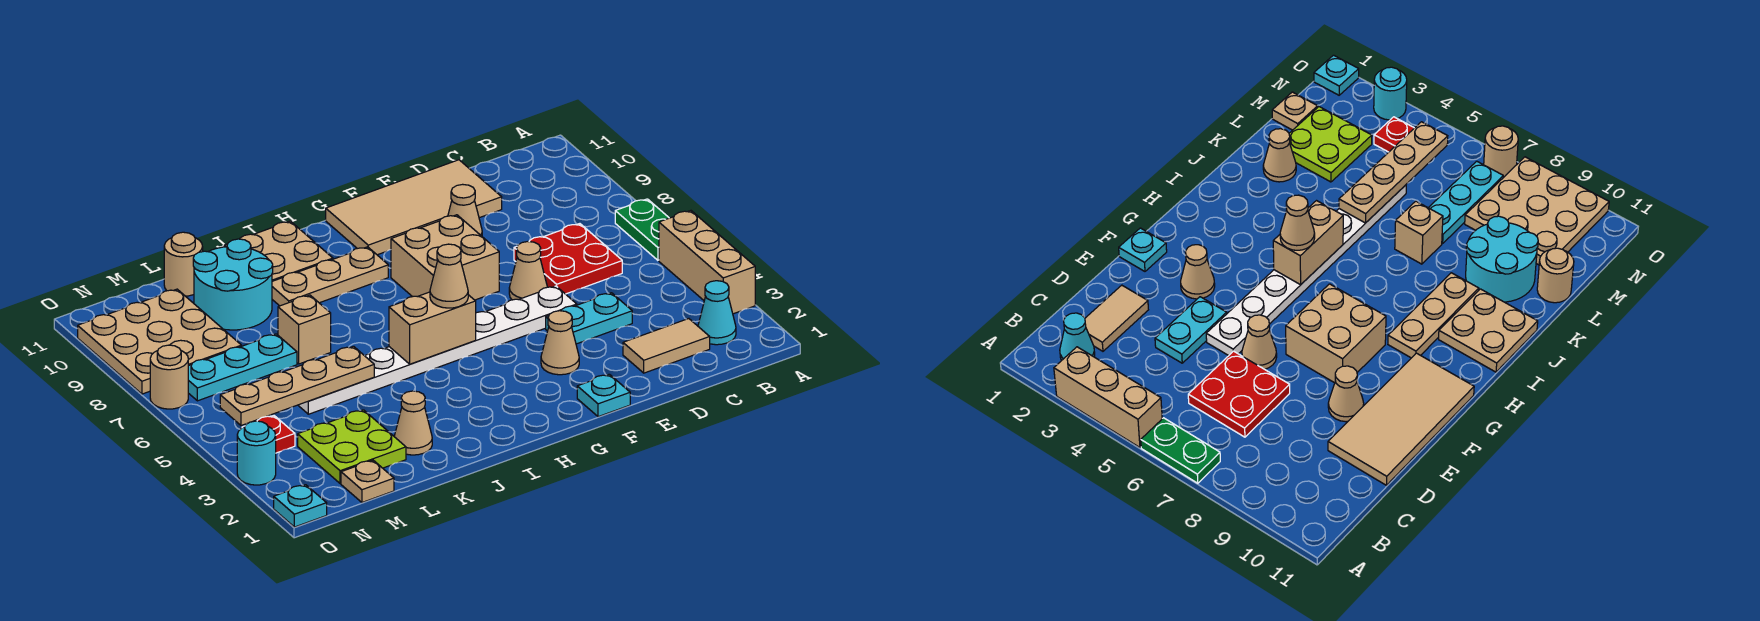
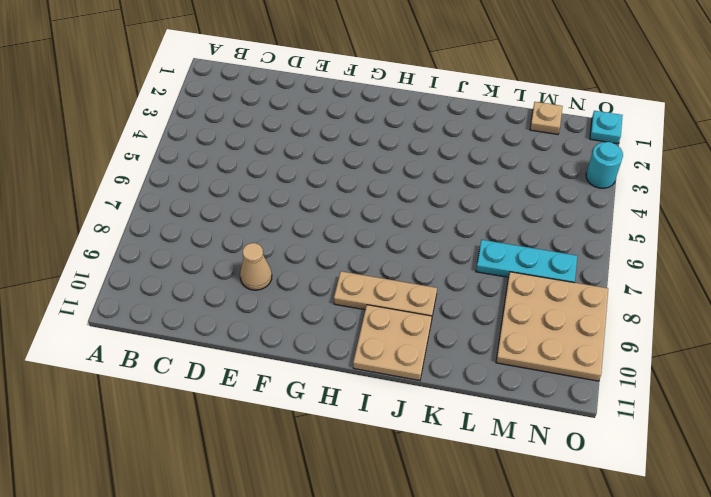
none -> tan brick A3:A5 level 1
none -> green plate A6:A7 level 1
none -> cyan cone B2 level 1
none -> tan tile C2:D2 level 1

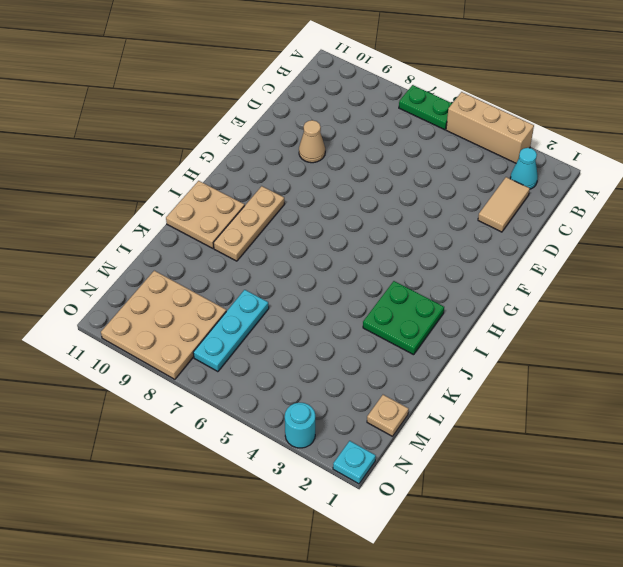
green plate I2:J3 level 1 -> none
none -> red plate C6:D7 level 1
none -> cyan plate D4:E4 level 1
none -> tan tile D10:G11 level 1
none -> white plate E5:L5 level 1

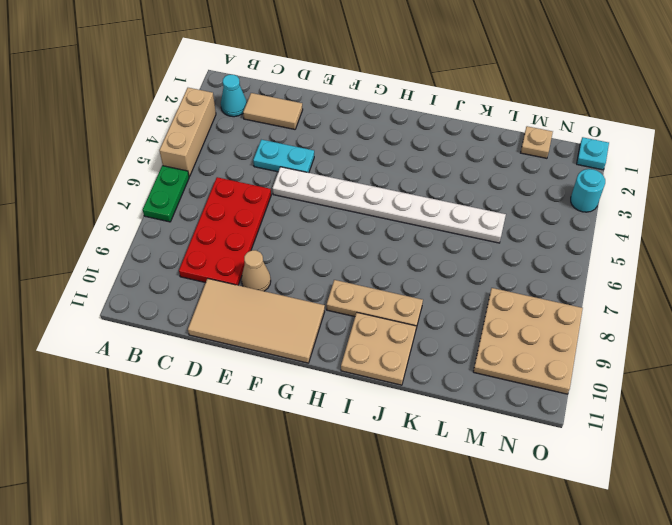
red plate C6:D9 level 1 -> red plate C6:D7 level 1
none -> tan cone E6 level 1
none -> cyan plate F1 level 1
none -> tan cone F3 level 1
none -> tan brick F7:G8 level 1

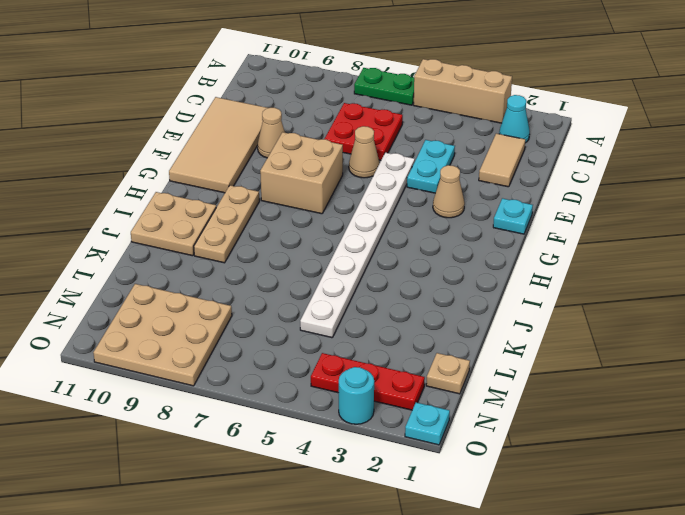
red plate N2:N4 level 1 -> red plate N4 level 1
none -> tan cone K2 level 1
none -> tan brick K7 level 1
none -> cyan round brick K9:L10 level 1
none -> lime plate L2:M3 level 1

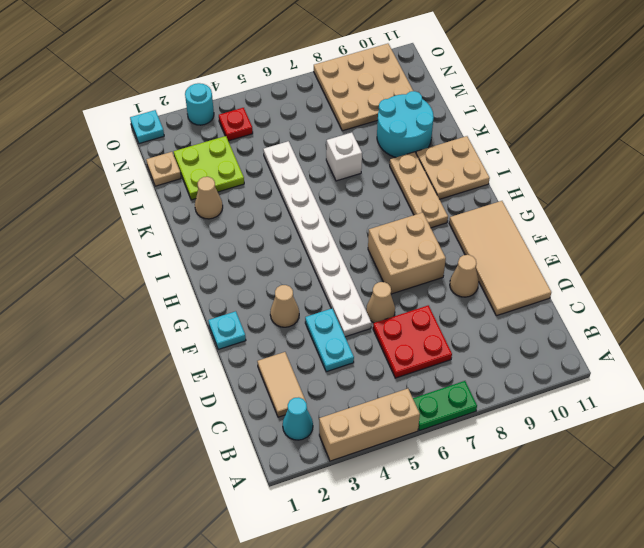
white brick K7 level 1 -> tan brick K7 level 1
none -> cyan plate L7:N7 level 1
none -> tan round brick L11 level 1
none -> tan round brick O7 level 1
none -> tan brick H5:I5 level 2

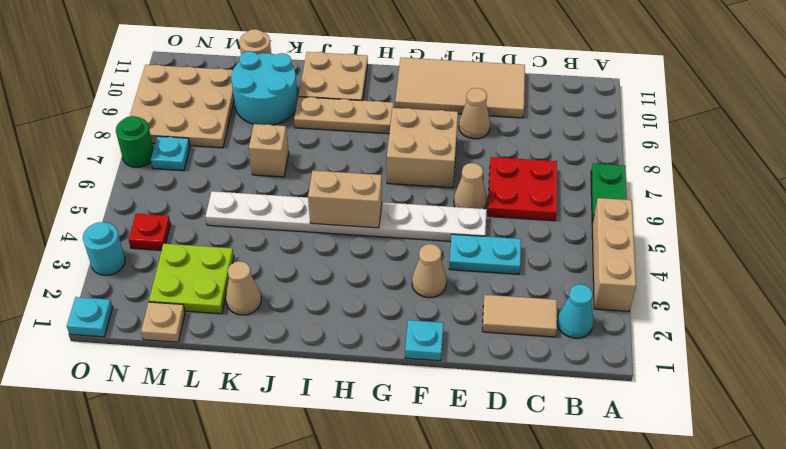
cyan plate N7 level 1 -> cyan plate L7:N7 level 1
green round brick O7 level 1 -> tan round brick O7 level 1
none -> tan plate K5:N5 level 2
none -> tan cone H5 level 3

